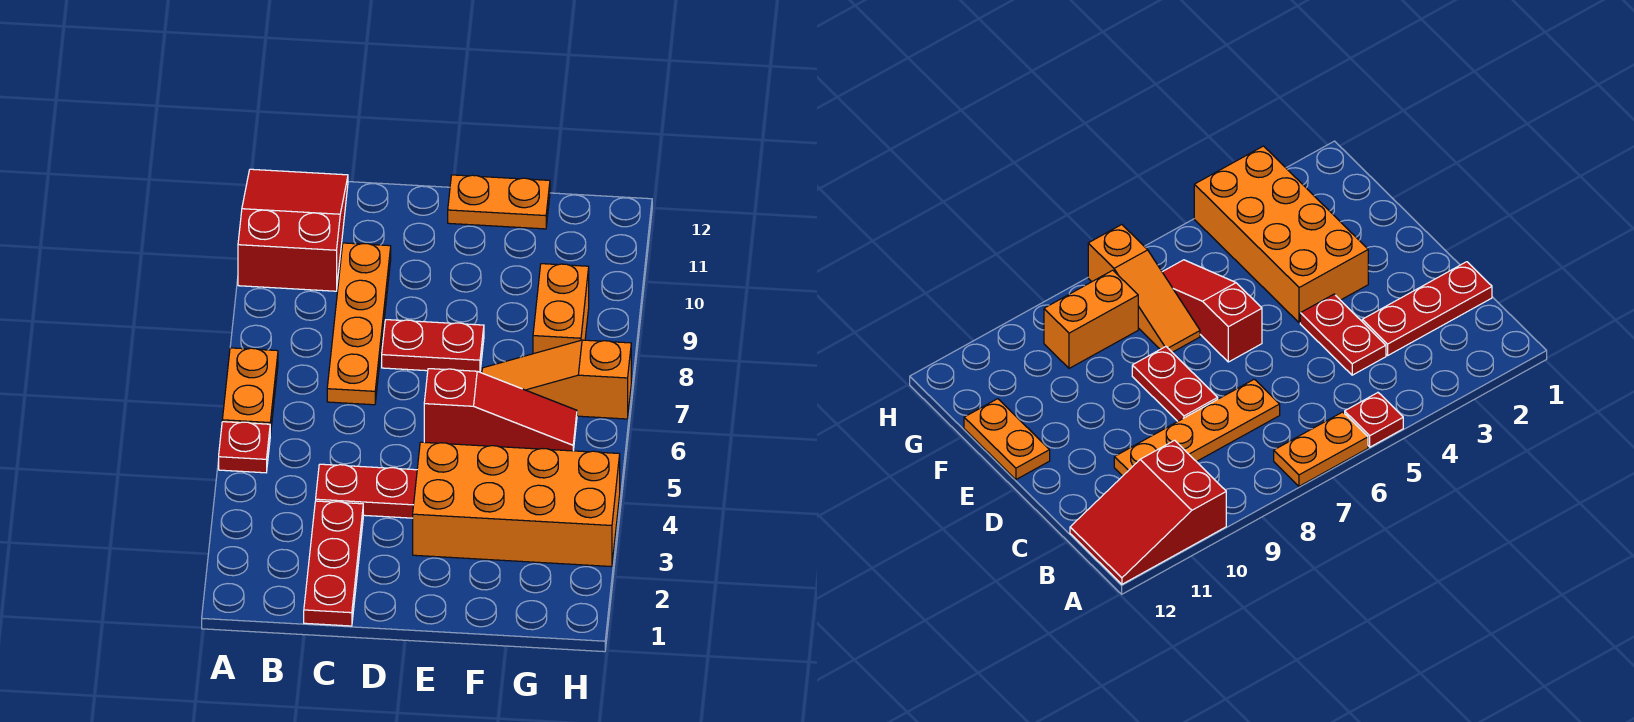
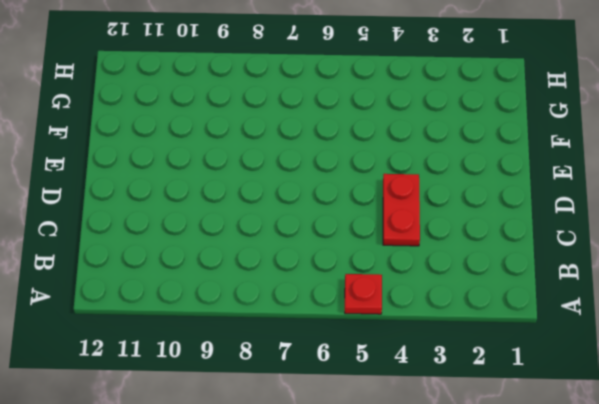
none -> orange plate A6:A7 level 1
none -> red slope A10:B12 level 1 top 10
none -> red plate C1:C3 level 1

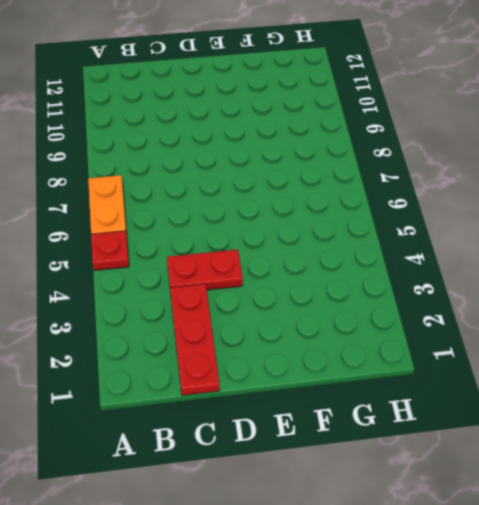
none -> red slope A10:B12 level 1 top 10
none -> orange plate C7:C10 level 1
none -> red plate D8:E8 level 1

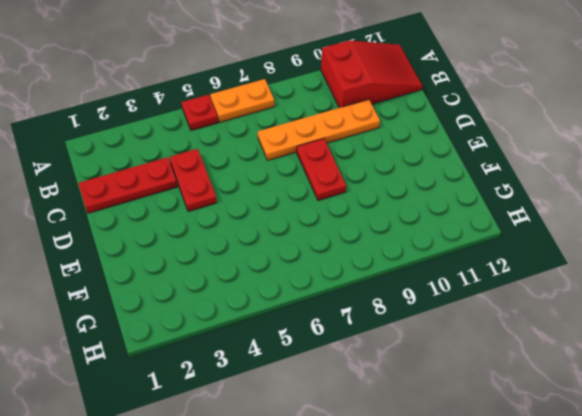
none -> orange brick E3:H4 level 1
none -> red slope E6:G6 level 1 top E
none -> orange plate E12:F12 level 1

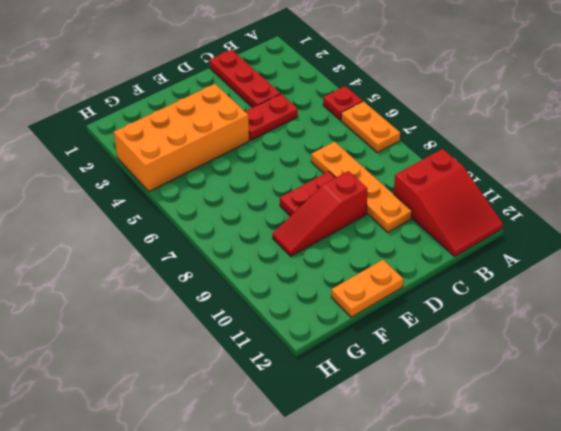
red slope D9:F9 level 1 top D -> red slope E6:G6 level 1 top E
none -> orange slope F7:H7 level 1 top H
none -> orange brick G8:G9 level 1

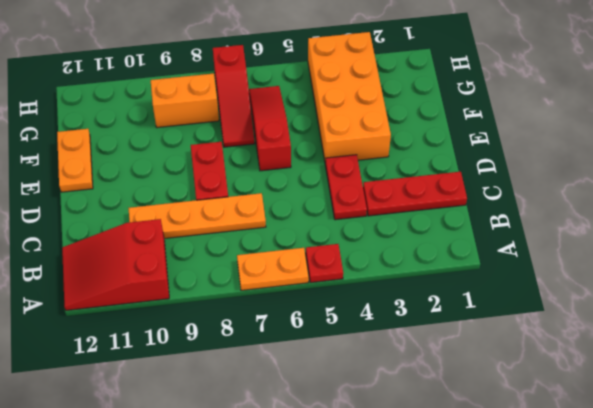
red slope F7:H7 level 1 top H -> orange slope F7:H7 level 1 top H

